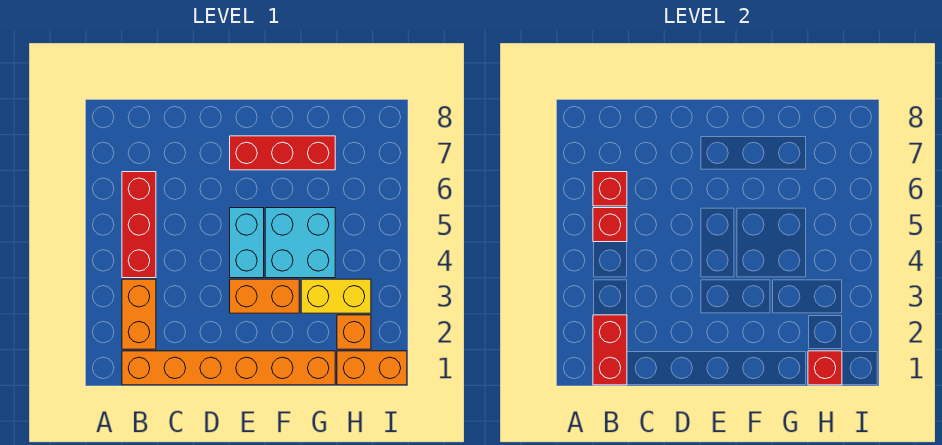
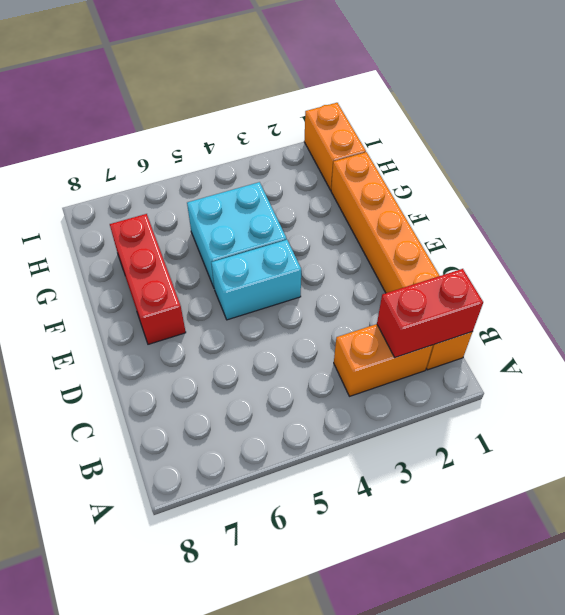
none -> red brick B4:B6 level 1
none -> orange brick E3:F3 level 1
none -> yellow brick G3:H3 level 1

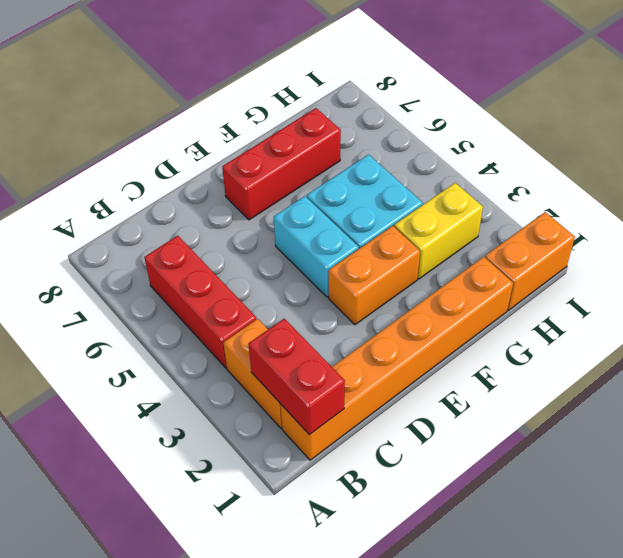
none -> orange brick H2 level 1
none -> red brick B5 level 2
none -> red brick B6 level 2

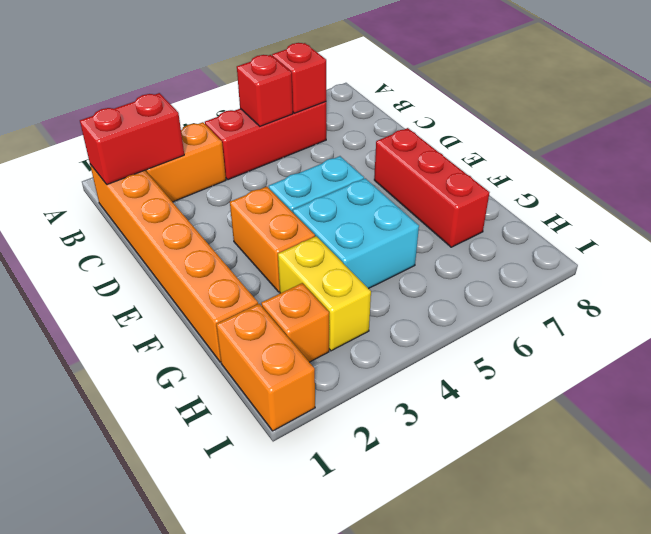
none -> red brick H1 level 2

